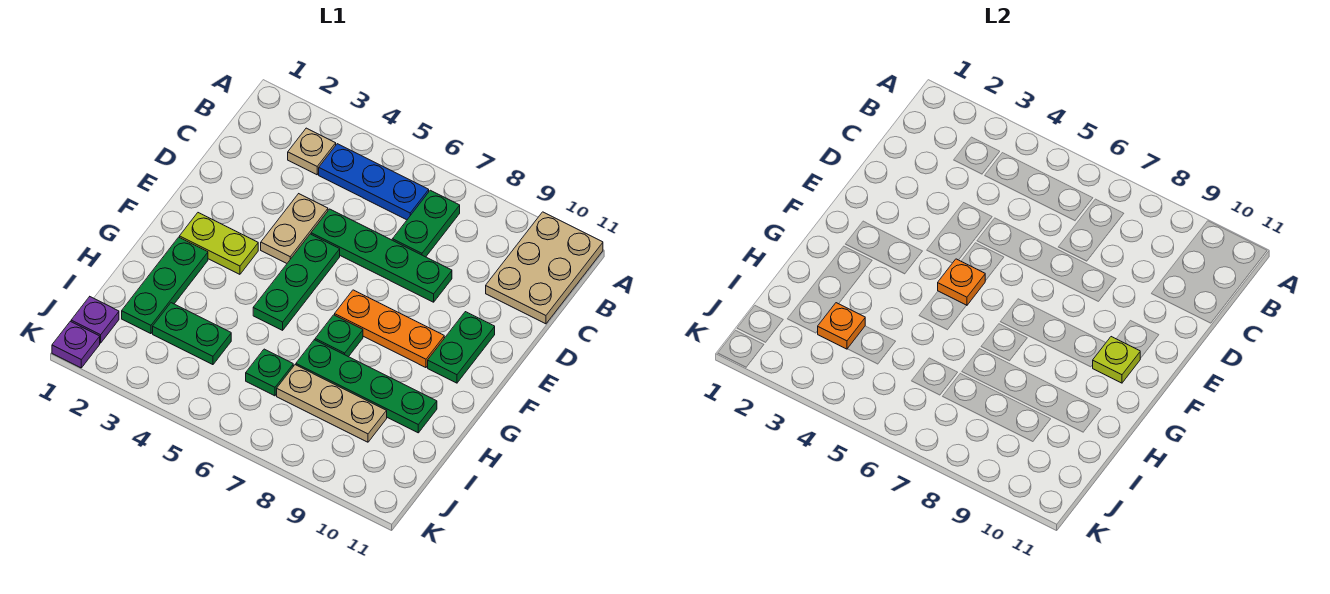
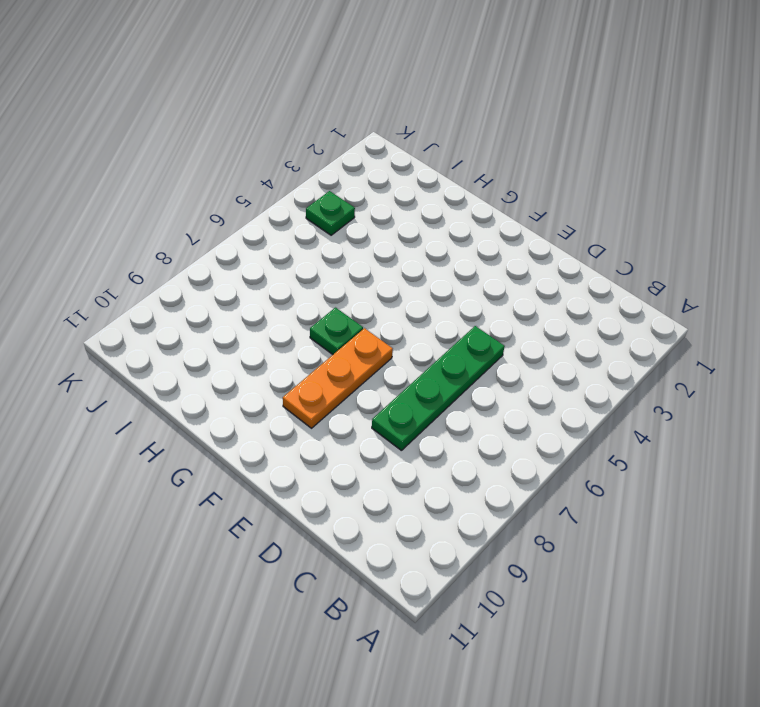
green plate J4 level 1 -> green plate I6 level 1
none -> tan plate A10:C11 level 1
none -> tan plate B3 level 1
none -> blue plate B4:B6 level 1

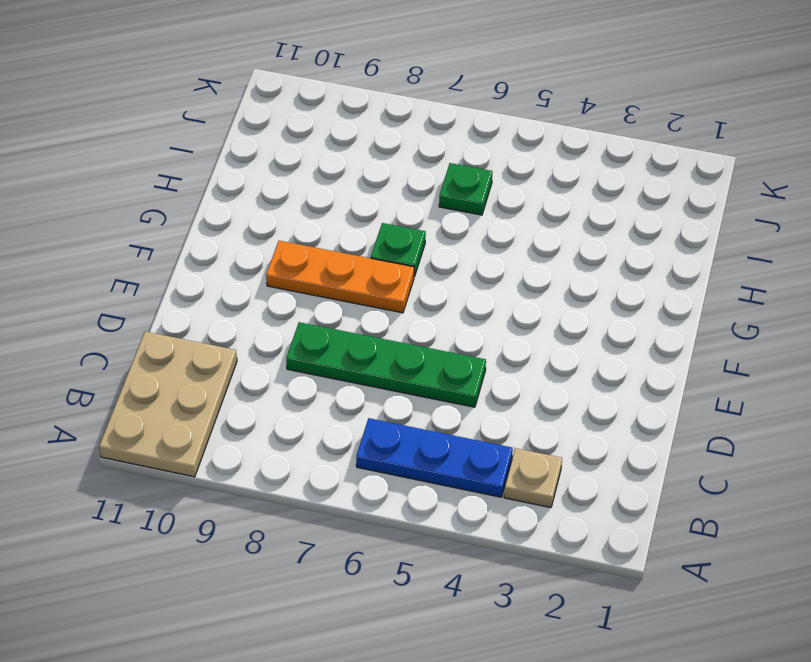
none -> green plate B7:C7 level 1
none -> tan plate D4:E4 level 1
none -> green plate E5:G5 level 1

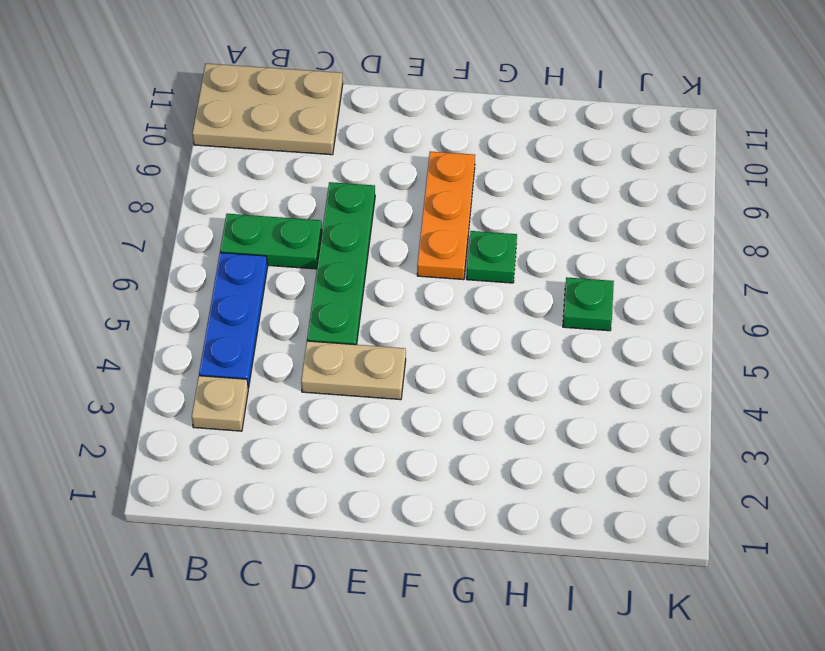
none -> green plate E5:G5 level 1
none -> green plate E10:F10 level 1
none -> lime plate F2:F3 level 1

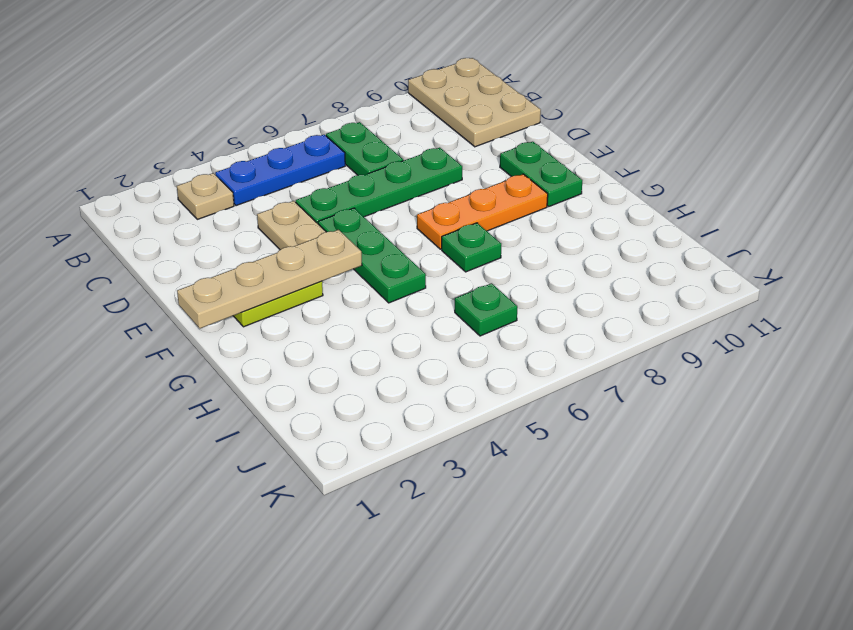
tan plate F1:F4 level 2 -> none
none -> green plate G2:I2 level 1
none -> green plate H7:H10 level 1
none -> green plate I3:I4 level 1

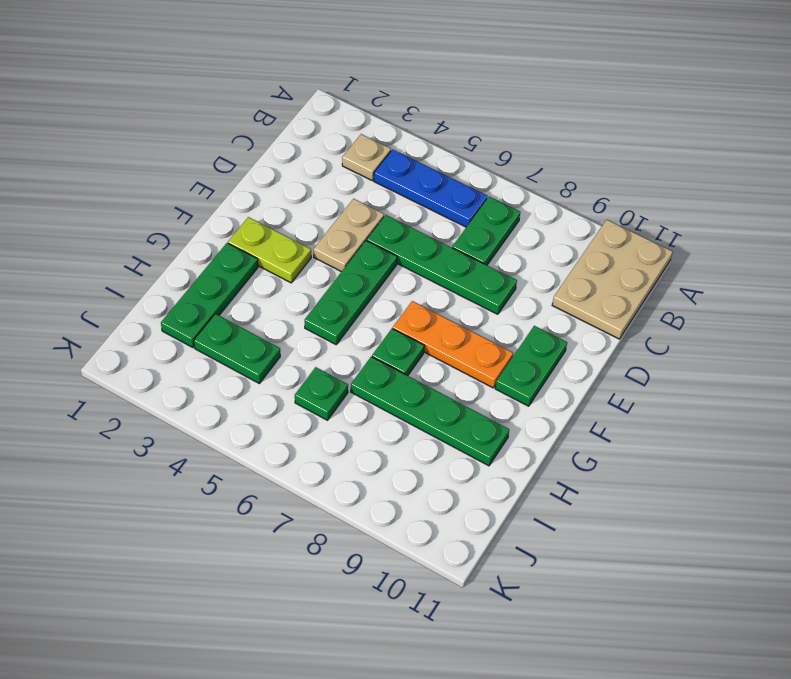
none -> tan plate I7:I9 level 1
none -> purple plate J1 level 1
none -> purple plate K1 level 1

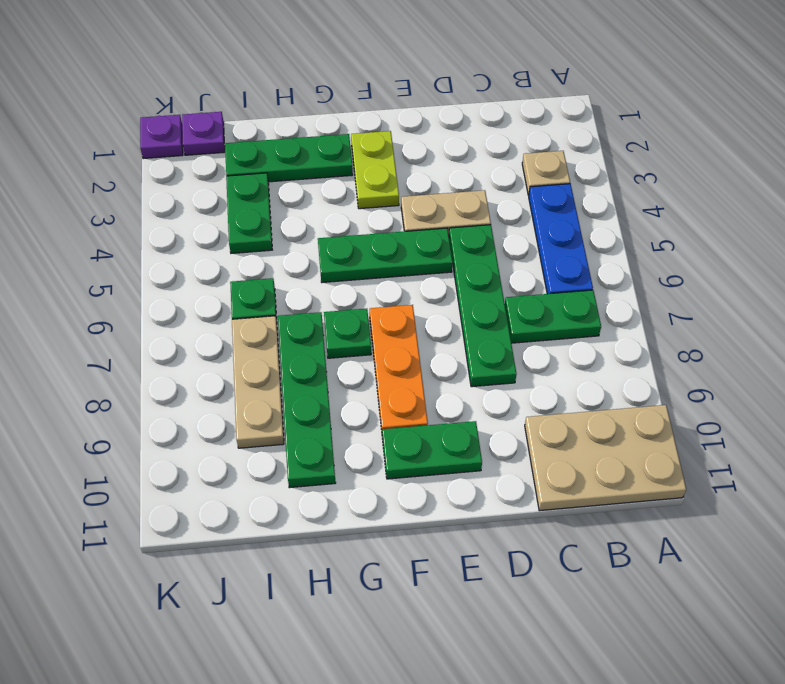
none -> orange plate F5 level 2
none -> lime plate F10 level 2
none -> orange plate I3 level 2

